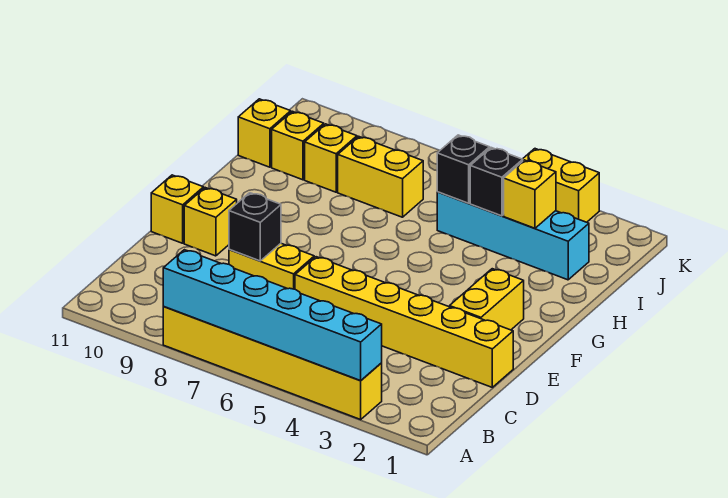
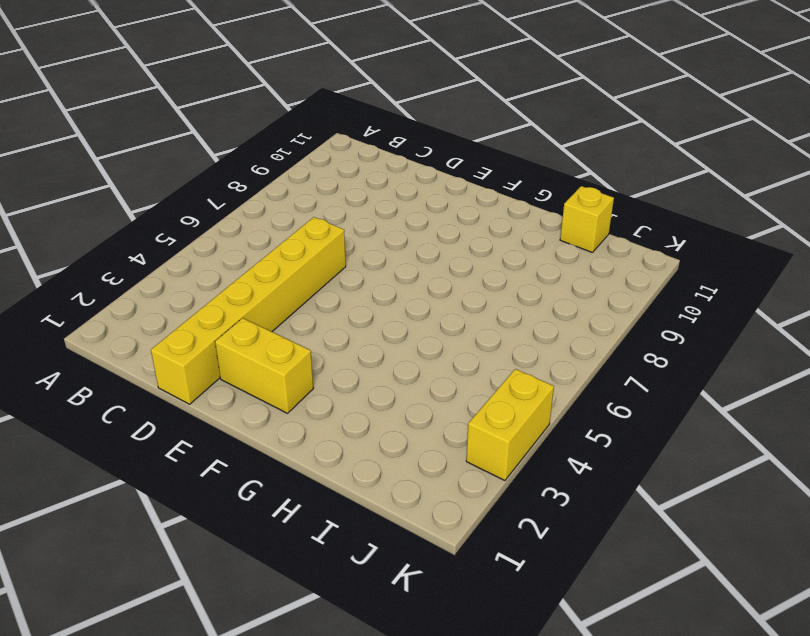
none -> yellow brick A3:A8 level 1
none -> yellow brick D7:D8 level 1
none -> yellow brick E10 level 1

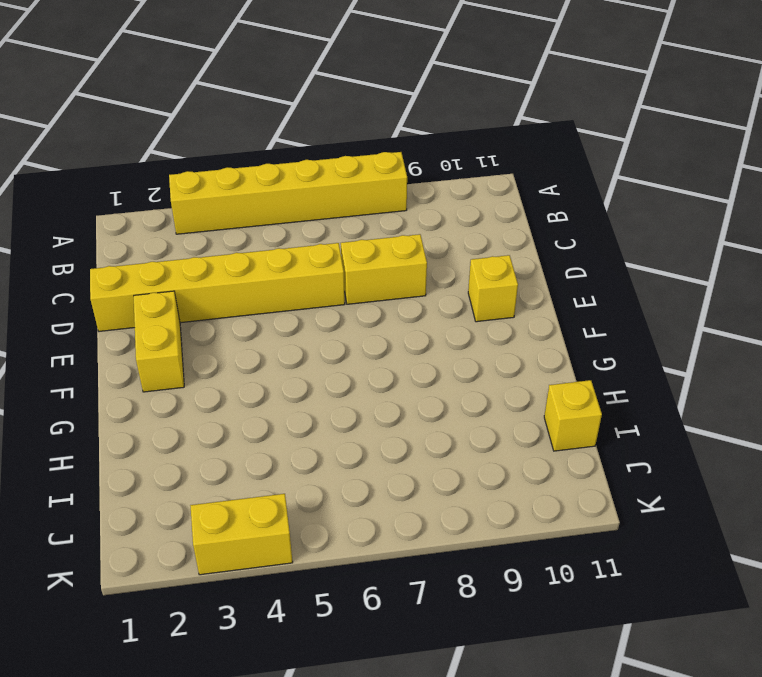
none -> yellow brick E11 level 1
none -> cyan brick I2:I5 level 1
none -> yellow brick I7:I8 level 1

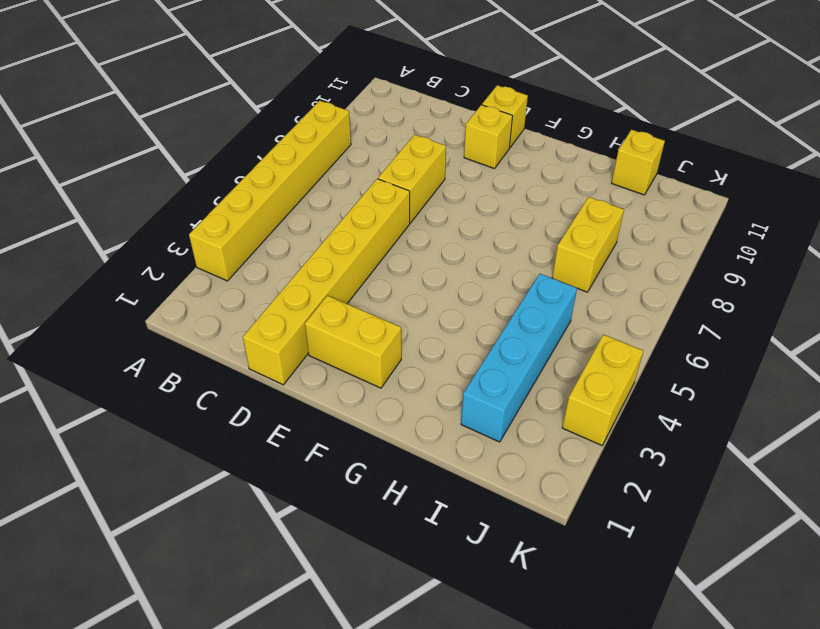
none -> yellow brick I9 level 1
none -> yellow brick I10 level 1
none -> cyan brick A3:A8 level 2

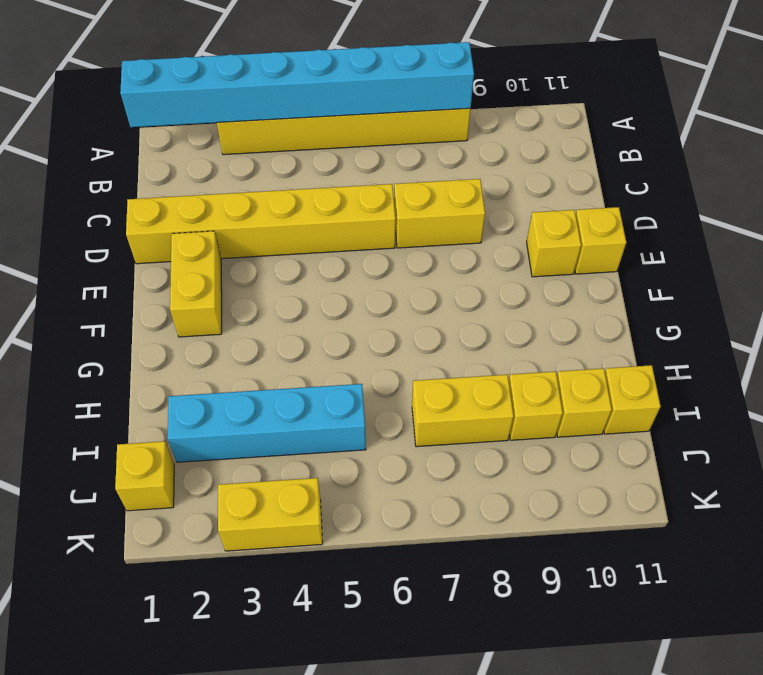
cyan brick A1:A8 level 2 -> cyan brick A3:A8 level 2
yellow brick J1 level 1 -> yellow brick I3 level 2
none -> black brick D8 level 2
none -> black brick I4 level 2
none -> black brick I5 level 2

